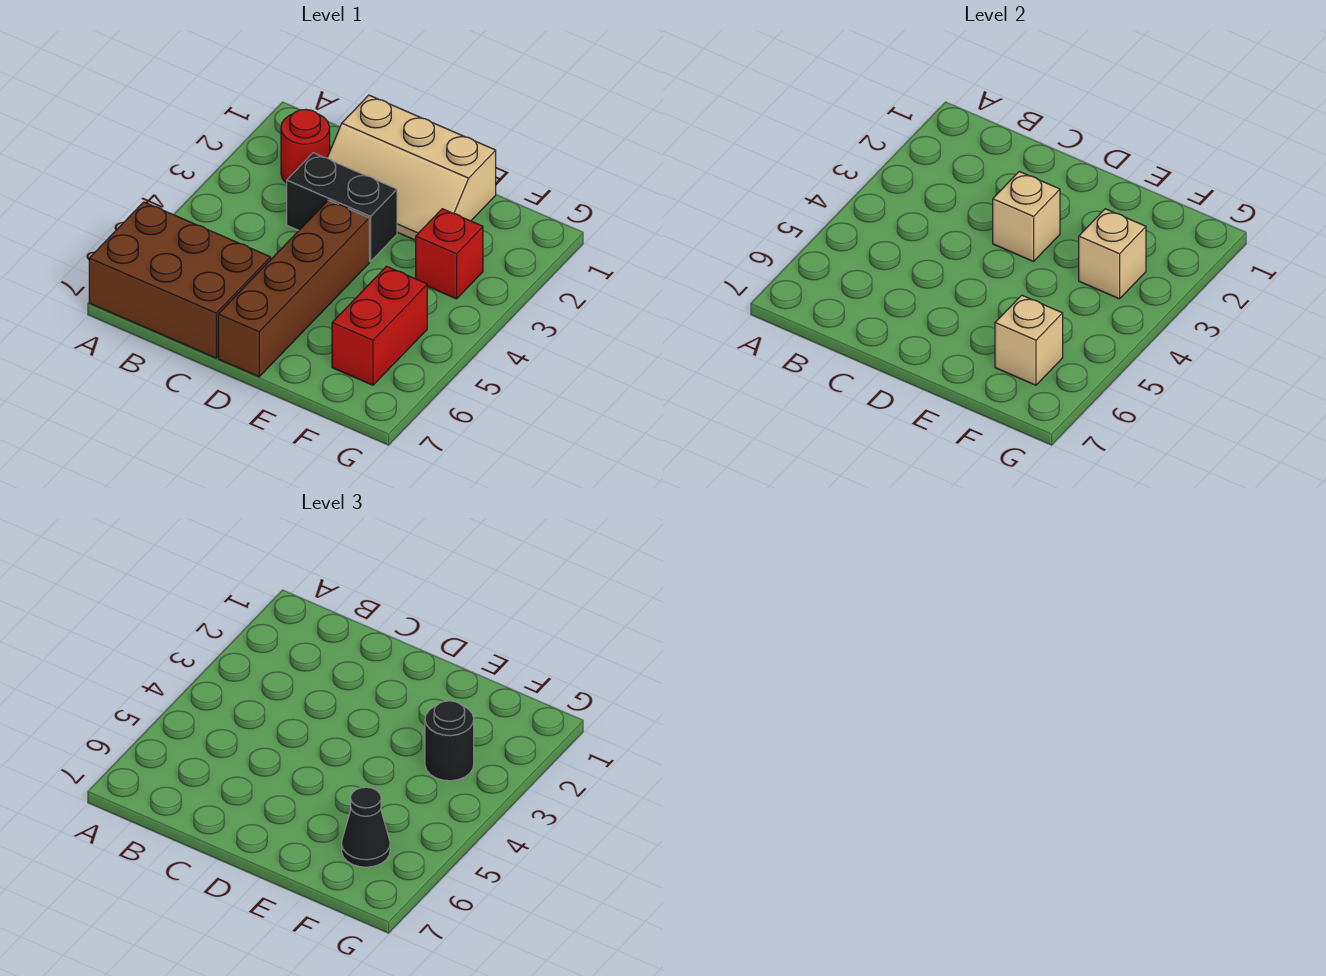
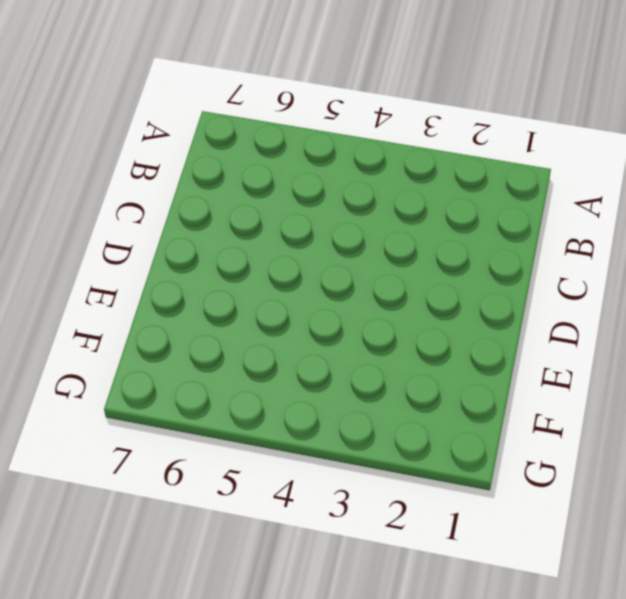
none -> brown brick A6:C7 level 1
none -> red round brick B2 level 1
none -> tan slope C1:E2 level 1 top 1

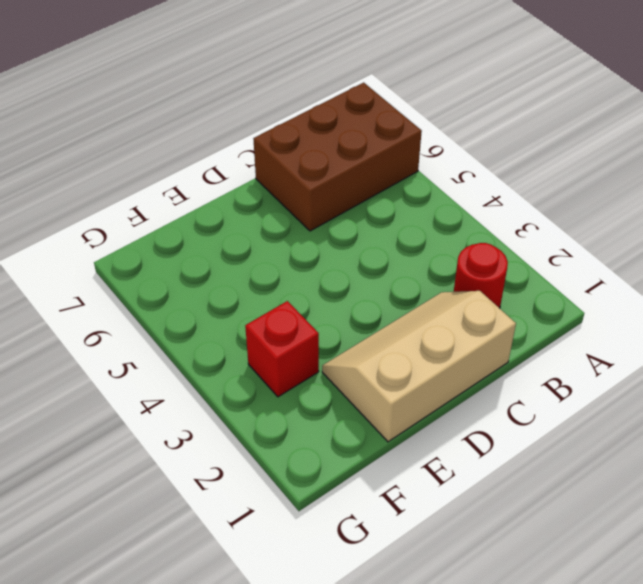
none -> black brick C3:D3 level 1
none -> brown brick D4:D7 level 1
none -> red brick F5:F6 level 1

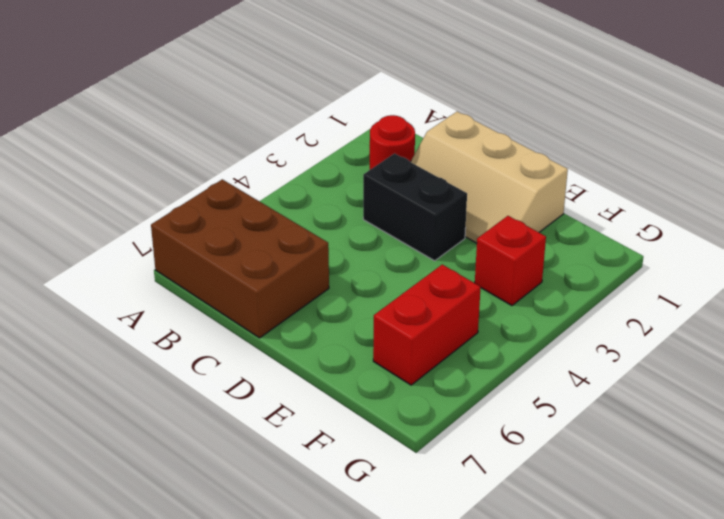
none -> brown brick D4:D7 level 1
none -> tan brick D3 level 2
none -> tan brick F3 level 2

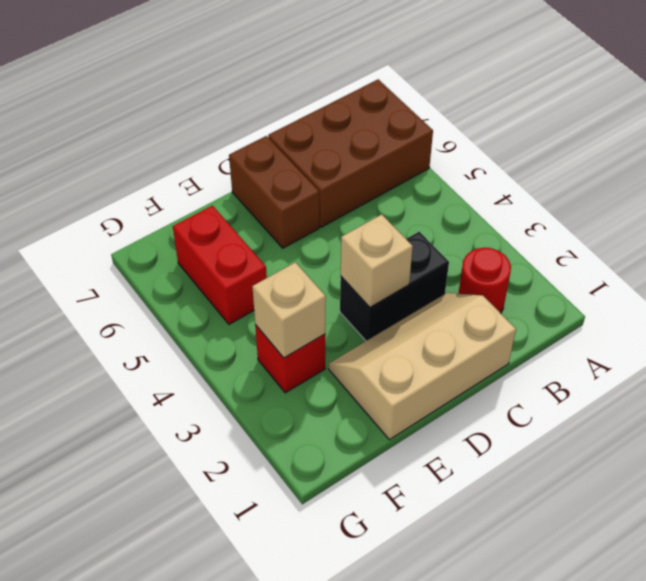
brown brick D6:D7 level 1 -> brown brick D4:D7 level 1
none -> tan brick F6 level 2
none -> black round brick F3 level 3
none -> black cone F6 level 3

